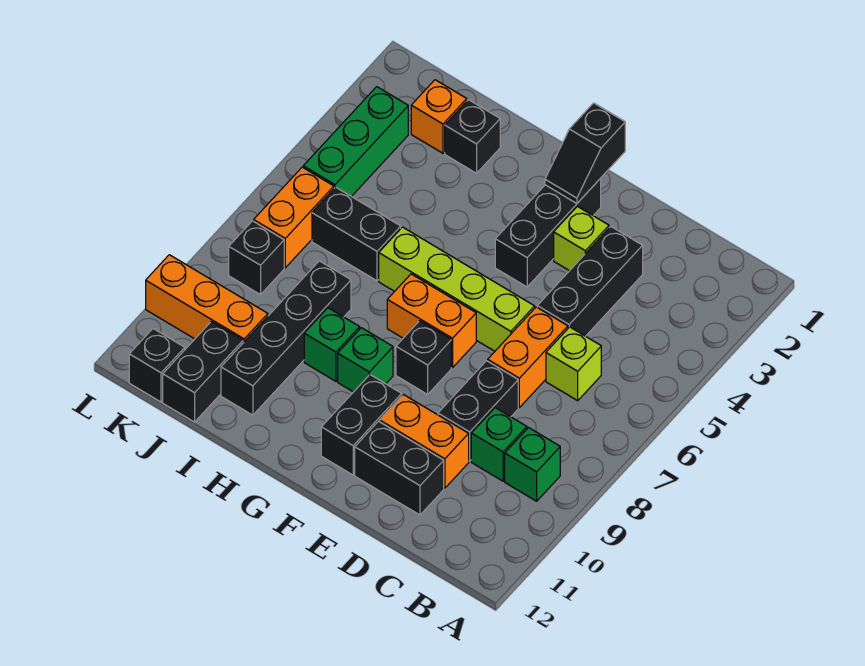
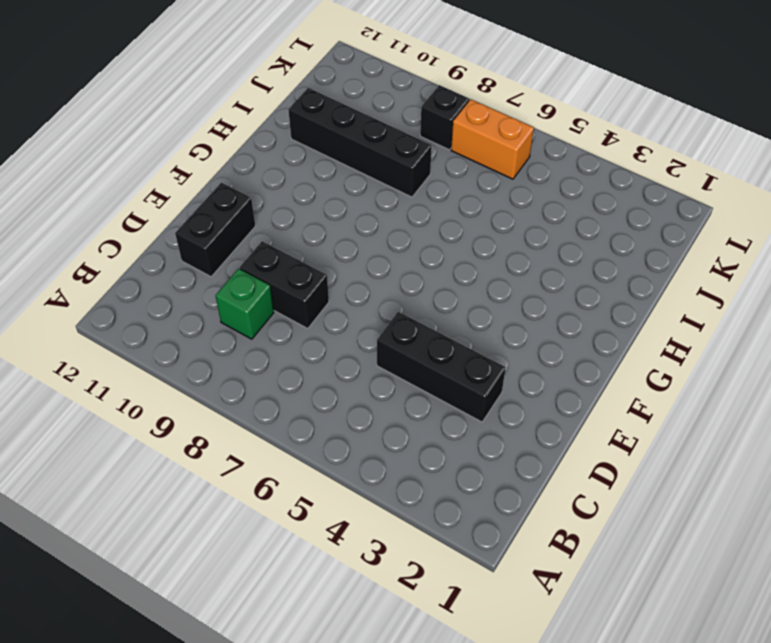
none -> green brick B9 level 1
none -> lime brick C6 level 1
none -> orange brick D6:D7 level 1

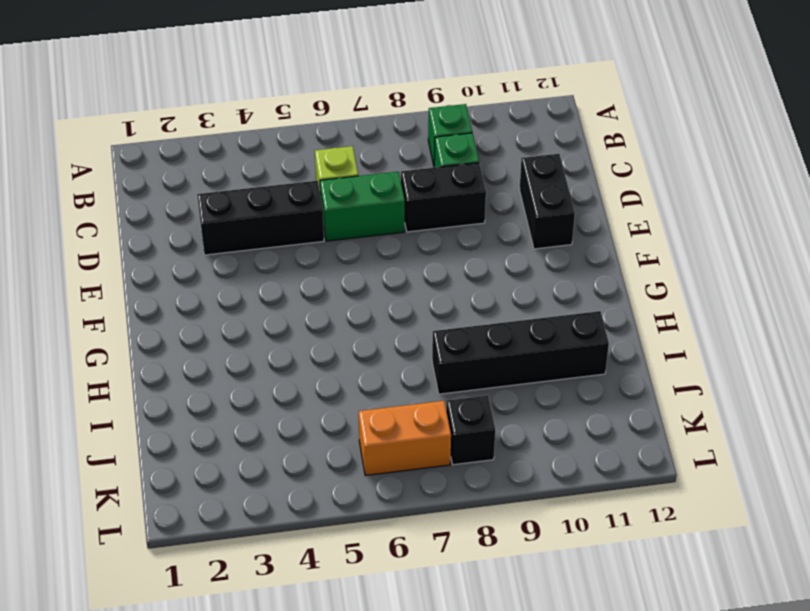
green brick D6:D7 level 1 -> orange brick D6:D7 level 1
none -> orange brick D10:E10 level 1
none -> lime brick E3 level 1
none -> lime brick E6:H6 level 1

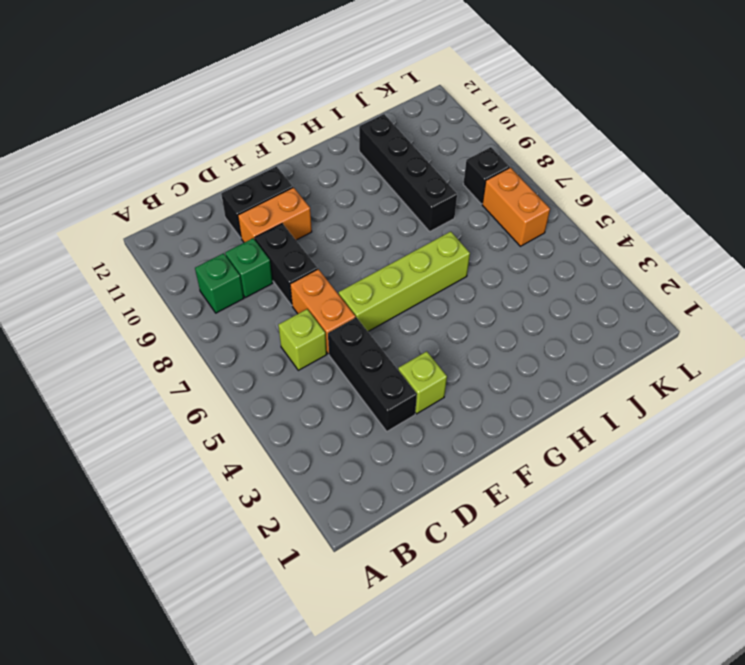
none -> black brick F2:F4 level 1
none -> orange brick F7:G7 level 1
none -> black brick F8 level 1

